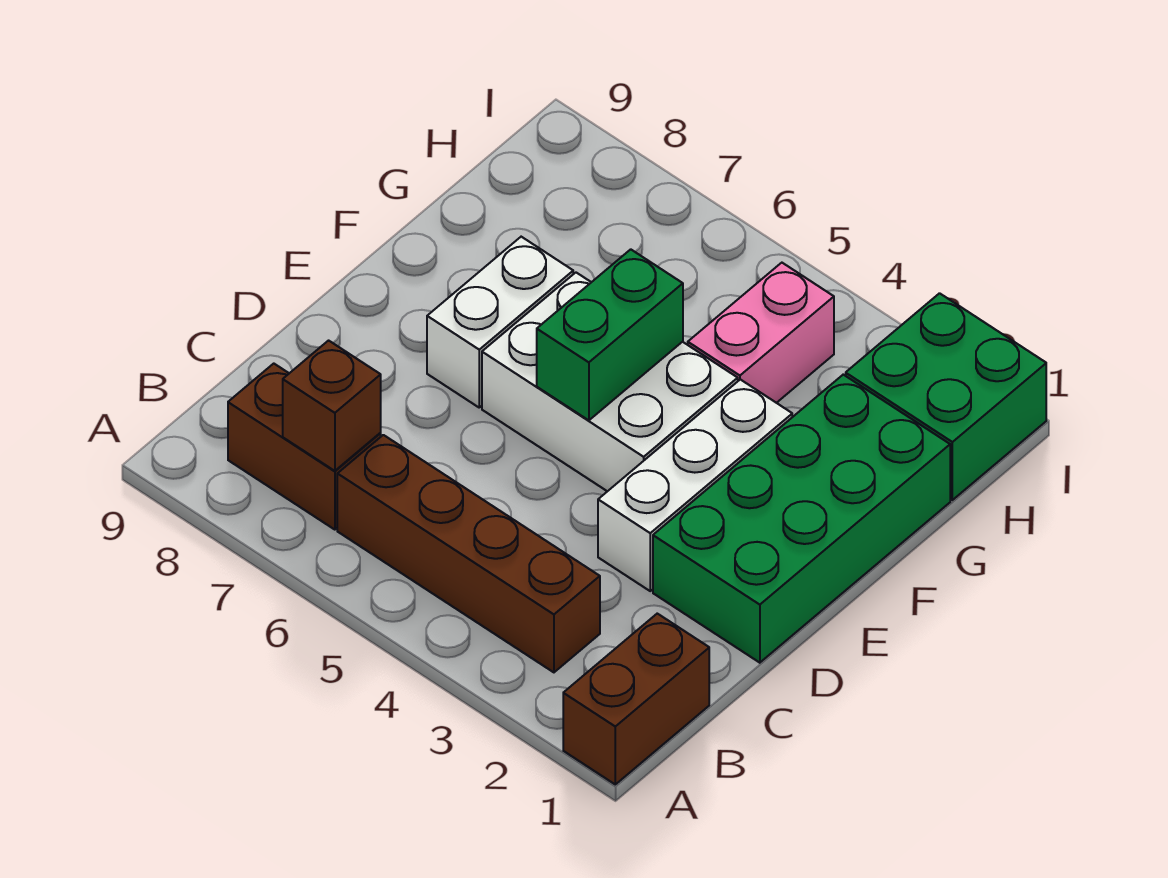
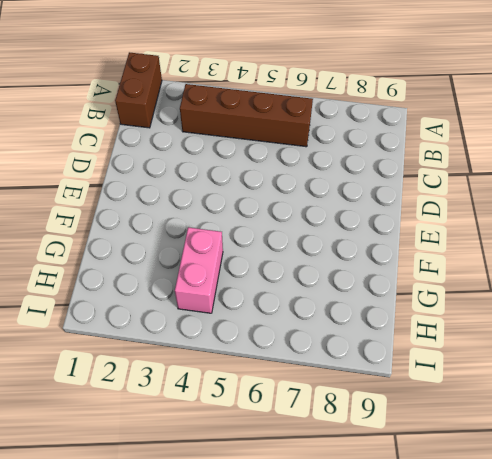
none -> brown brick B7:B8 level 1
none -> green brick D1:G2 level 1

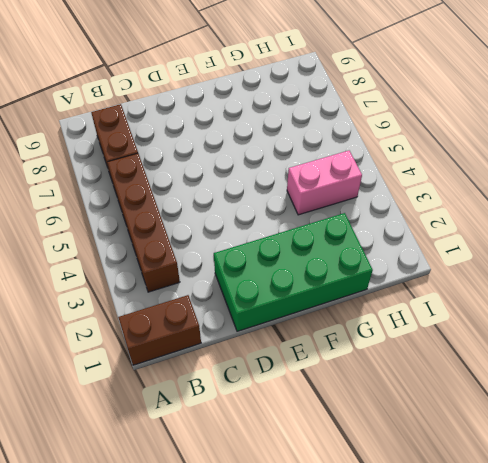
none -> white brick D3:F3 level 1
none -> white brick E4:F6 level 1

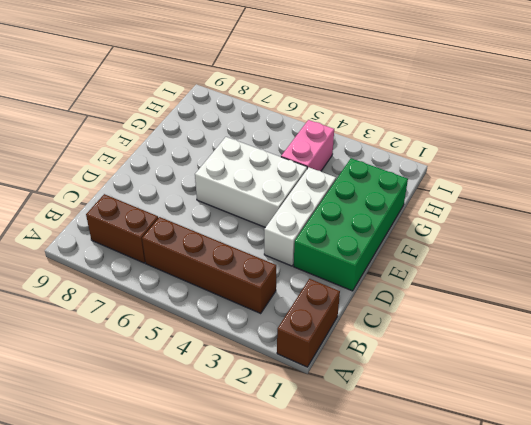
none -> white brick E7:F7 level 1
none -> green brick H1:I2 level 1

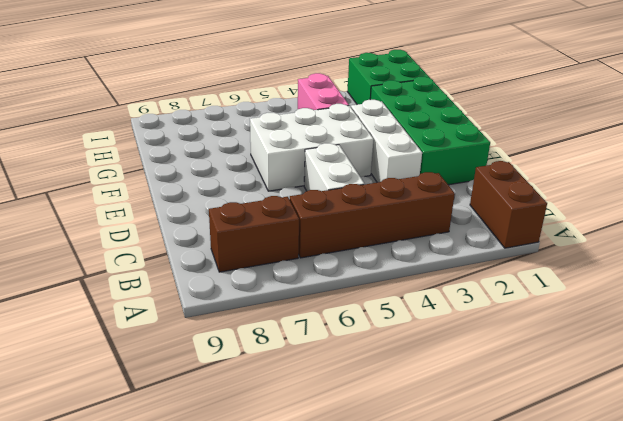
white brick C5:D5 level 1 -> white brick E7:F7 level 1
none -> brown brick B7 level 2
none -> green brick E5:F5 level 2

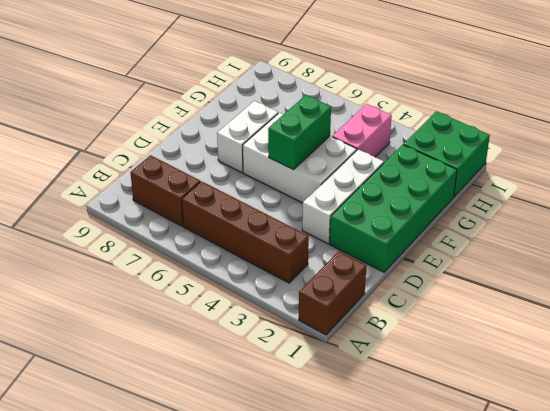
none -> brown brick B7 level 2

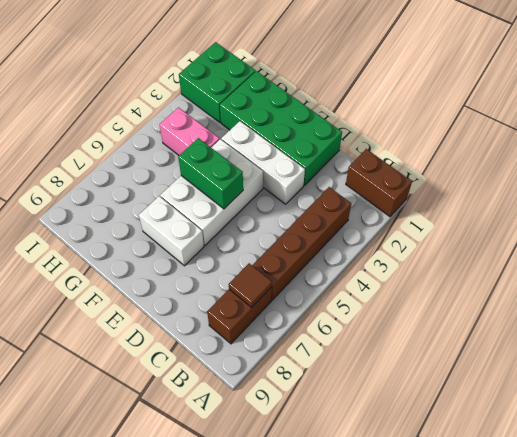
brown tile B7 level 2 -> brown brick B7 level 2

